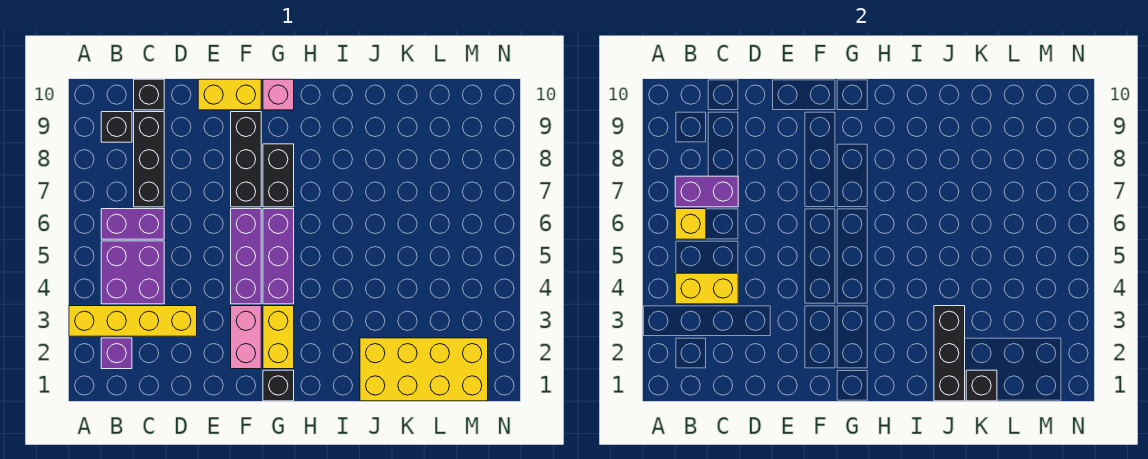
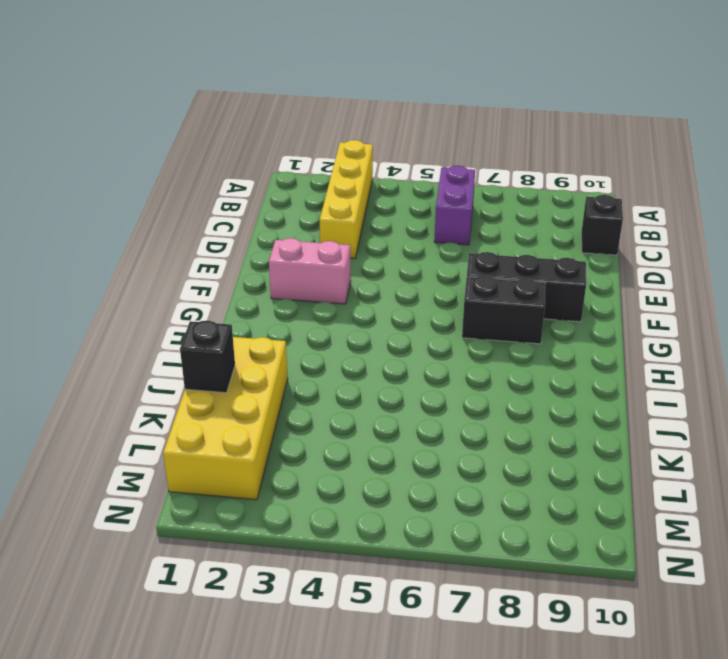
none -> purple brick B2 level 1
none -> purple brick B4:C5 level 1
none -> black brick B9 level 1

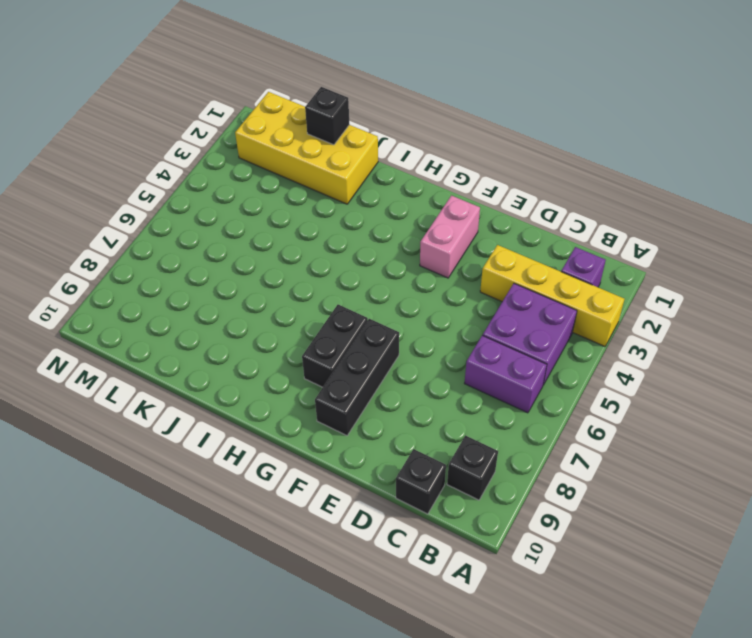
none -> black brick C7:C9 level 1
none -> yellow brick E10:F10 level 1
none -> purple brick F4:F6 level 1

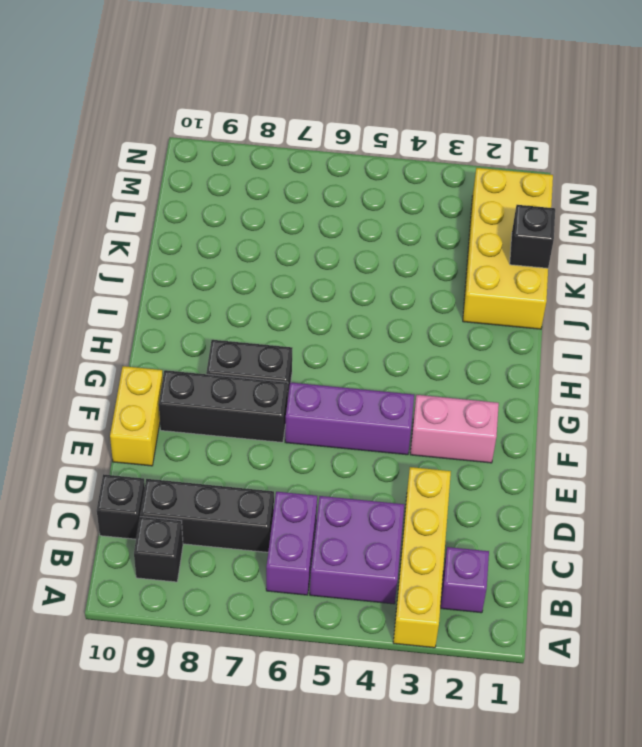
none -> black brick G1 level 1
none -> yellow brick G2:G3 level 1
none -> purple brick G4:G6 level 1

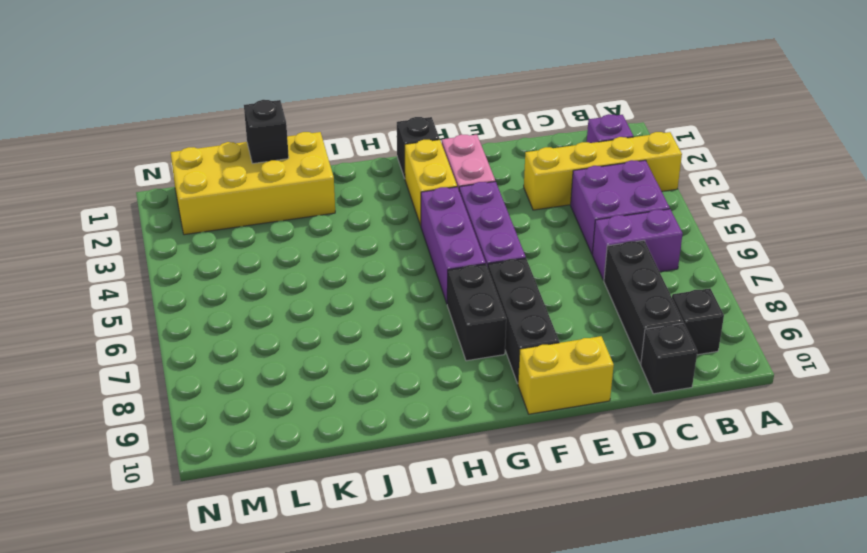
none -> pink brick G10 level 1
none -> yellow brick B4:C4 level 2
none -> yellow brick B6 level 2

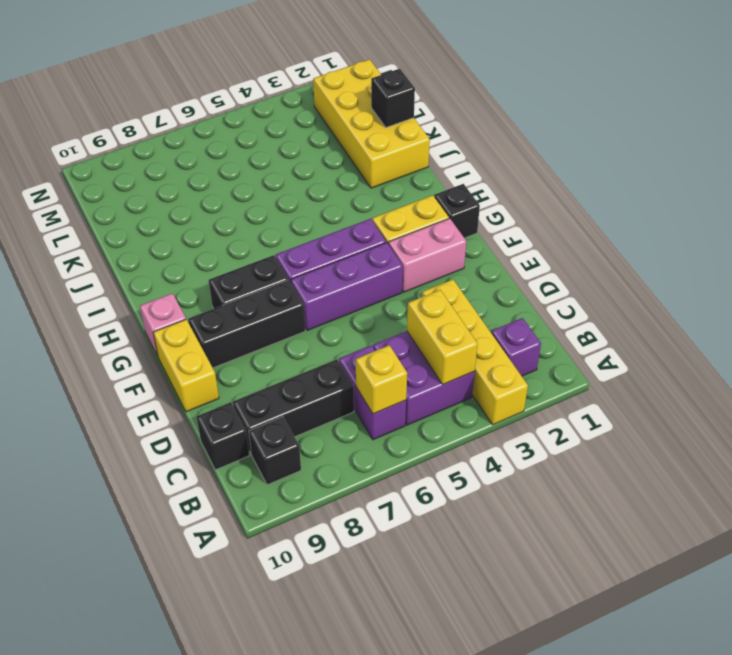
none -> purple brick B7:C7 level 2
none -> black brick J1:J3 level 2

